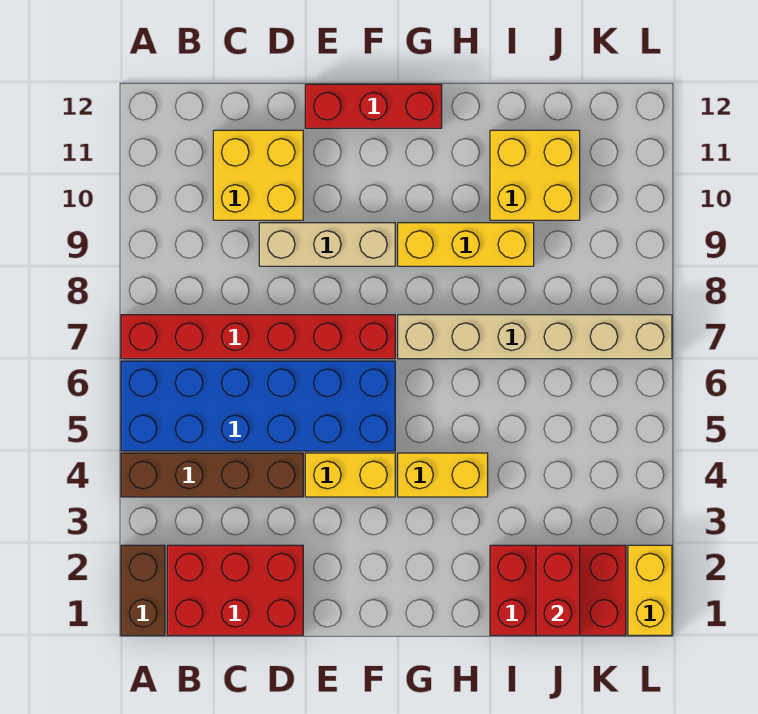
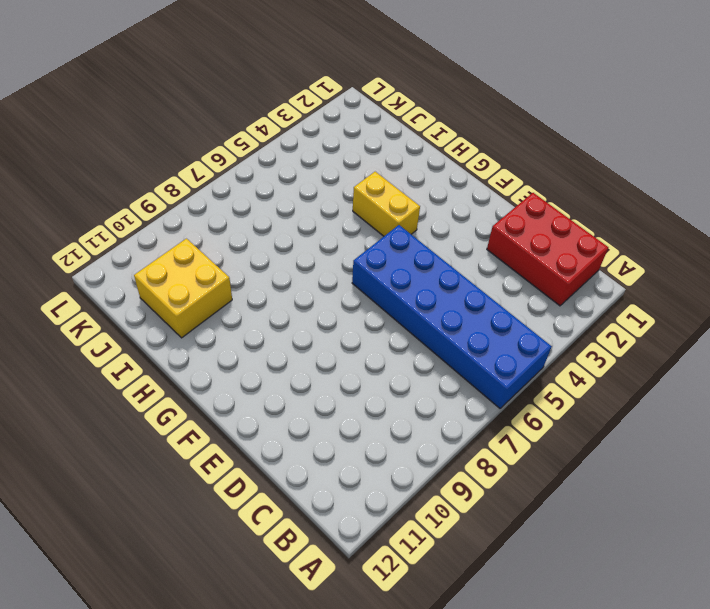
none -> brown brick A1:A2 level 1
none -> brown brick A4:D4 level 1
none -> red brick A7:F7 level 1

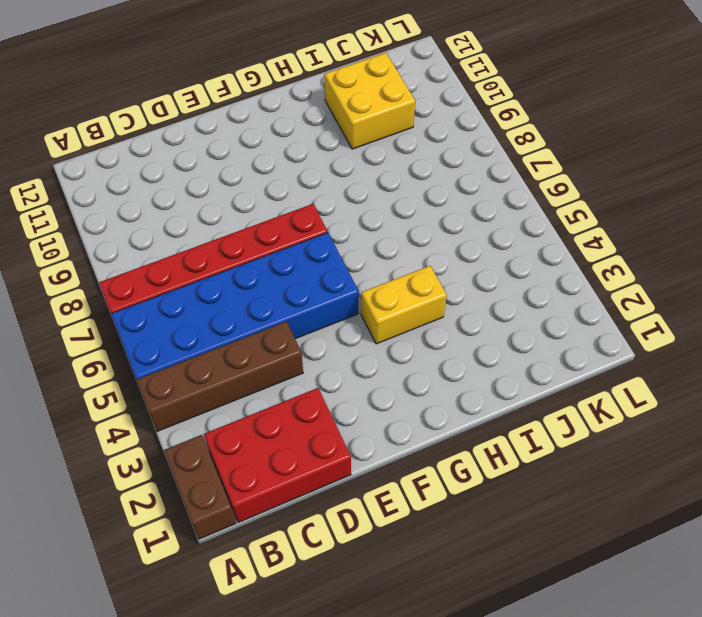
none -> yellow brick C10:D11 level 1
none -> tan brick D9:F9 level 1
none -> yellow brick E4:F4 level 1

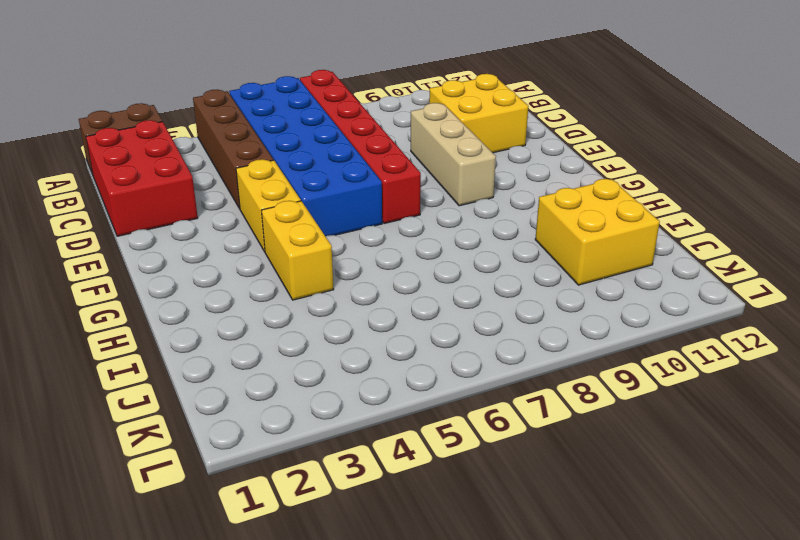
none -> red brick E12:G12 level 1
none -> tan brick G7:L7 level 1
none -> yellow brick G9:I9 level 1

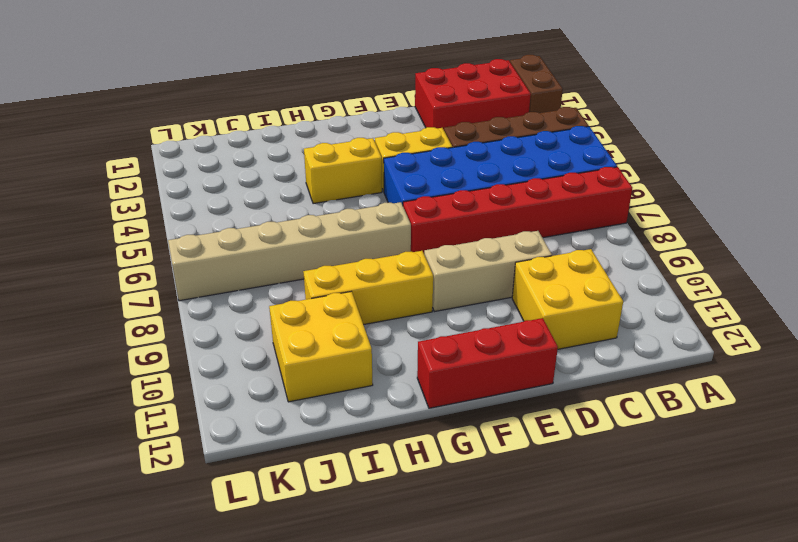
none -> red brick I1:K2 level 1
none -> yellow brick L1:L2 level 1
none -> red brick J1:J2 level 2

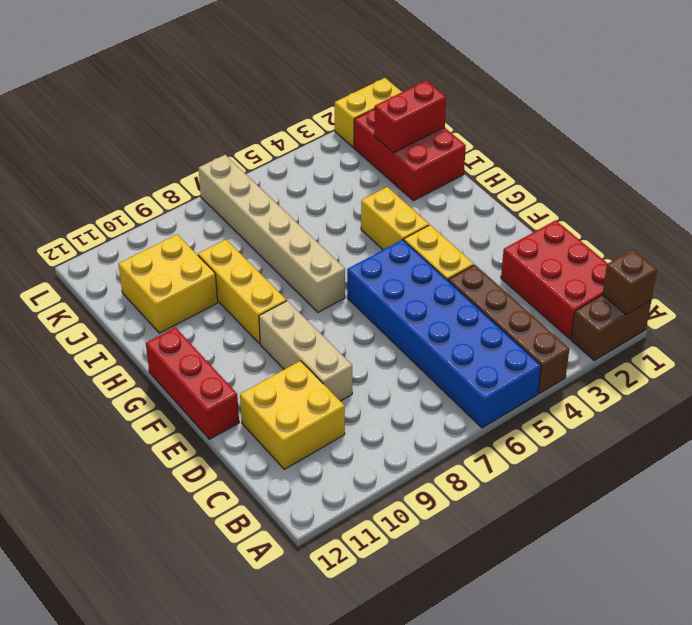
brown brick A1 level 2 -> none
none -> red brick A7:F7 level 1

